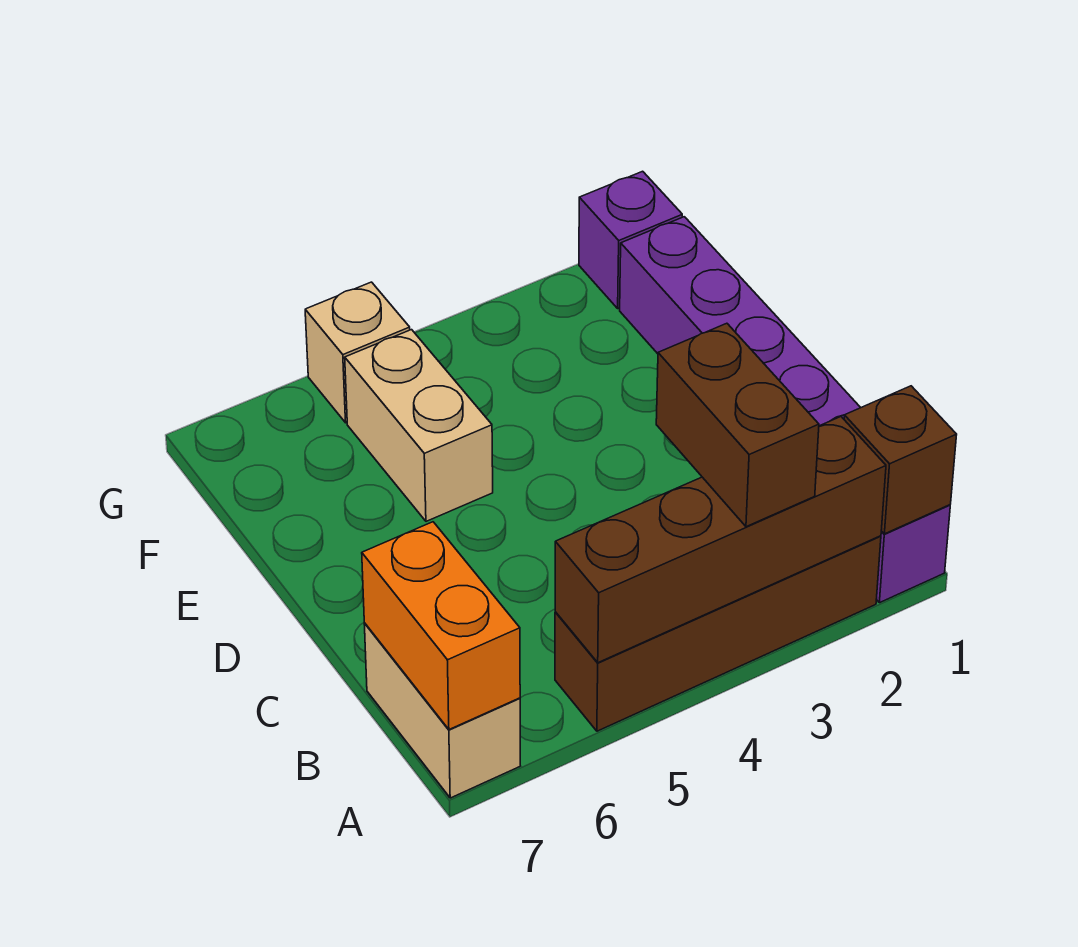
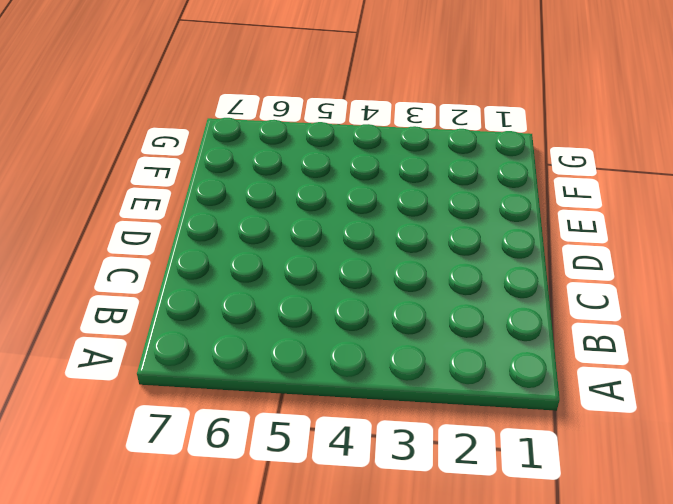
none -> purple brick A1:F1 level 1
none -> brown brick A2:A5 level 1

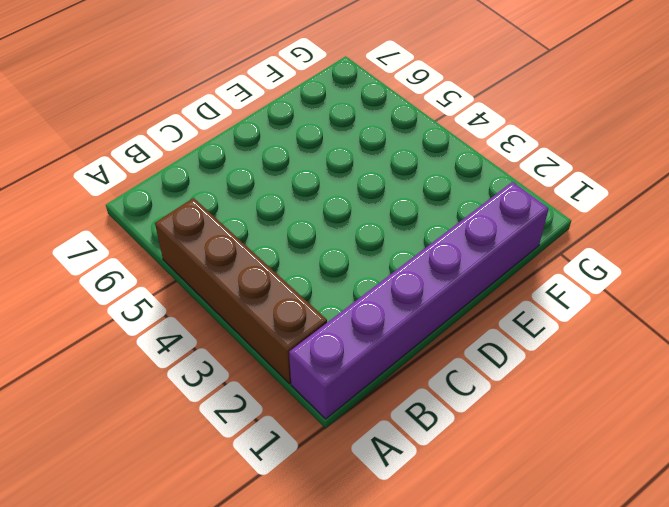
none -> tan brick A7:B7 level 1
none -> tan brick E5:F5 level 1

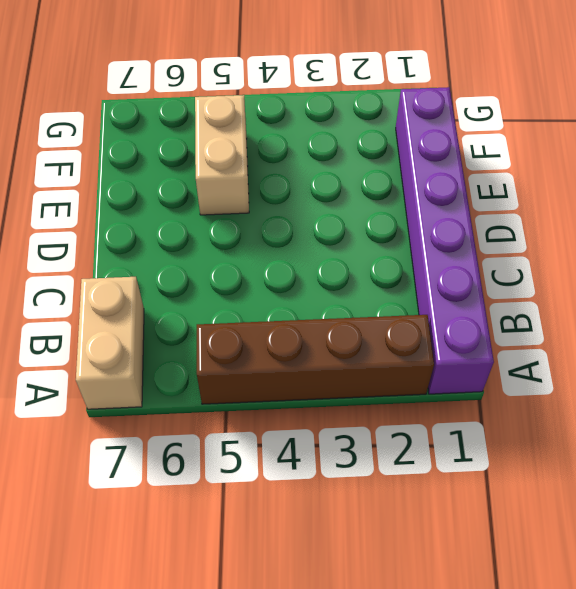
none -> purple brick G1 level 1
none -> tan brick G5 level 1

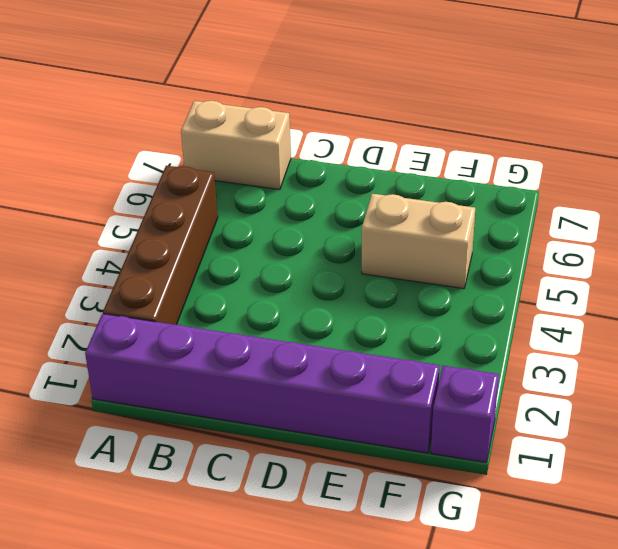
none -> tan brick G5 level 1
none -> brown brick A1 level 2

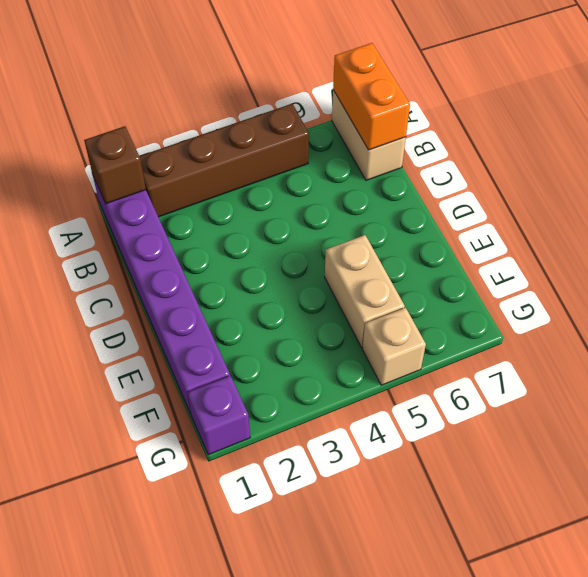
none -> brown brick A2:A5 level 2
none -> brown brick A3:B3 level 3

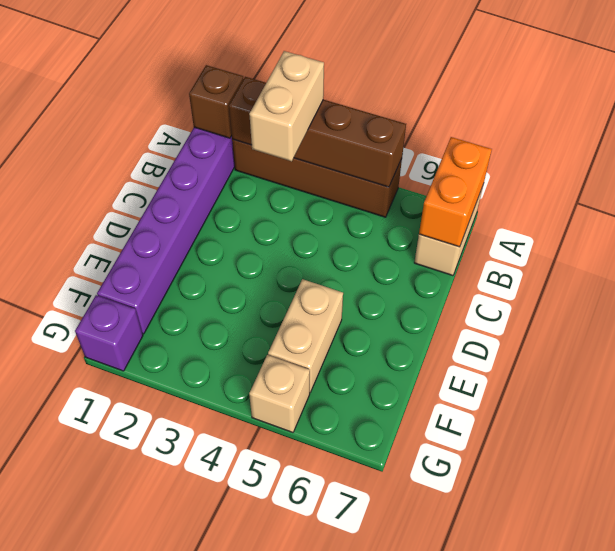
tan brick A3:B3 level 3 -> brown brick A3:B3 level 3

